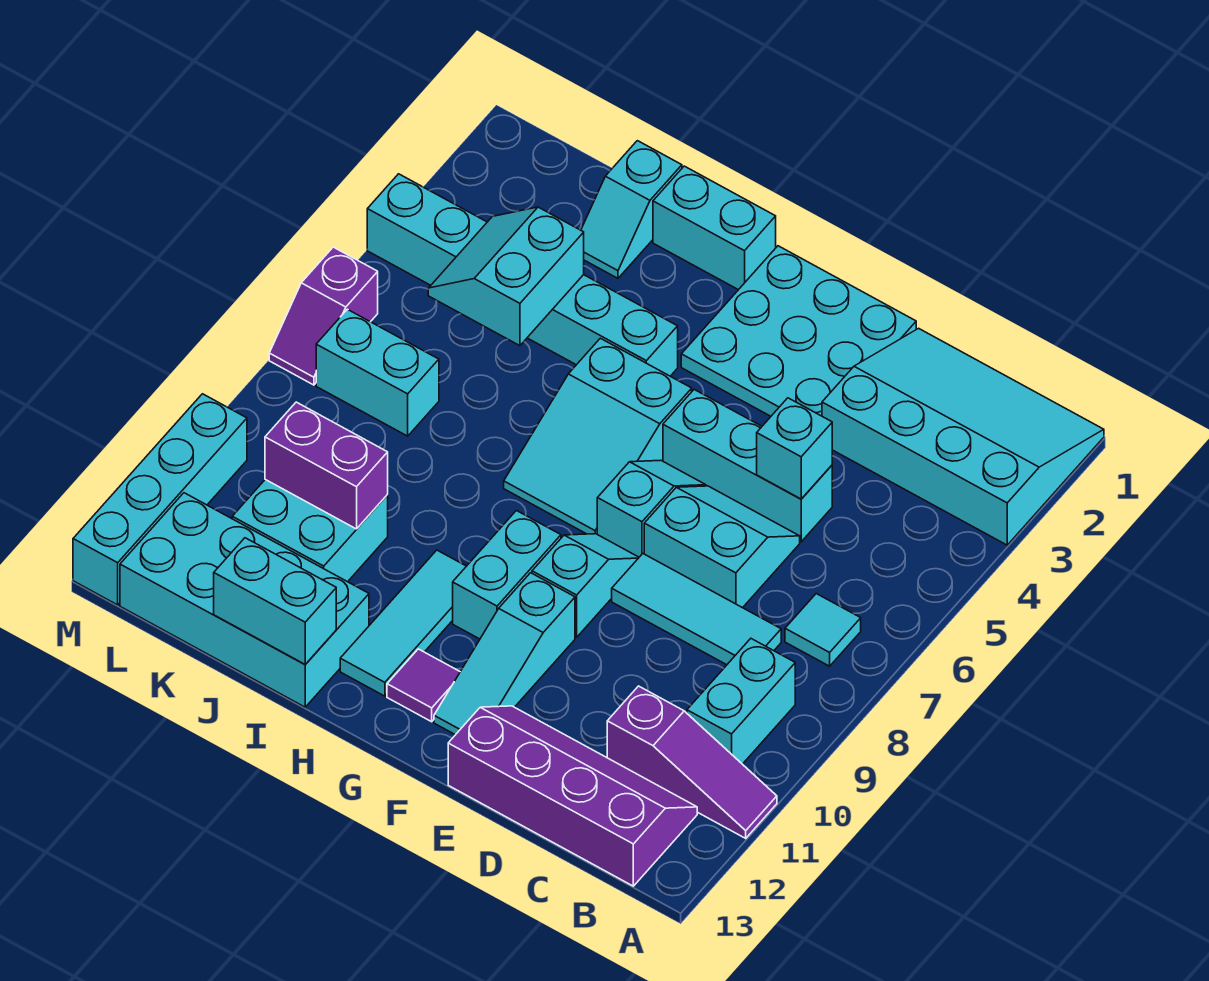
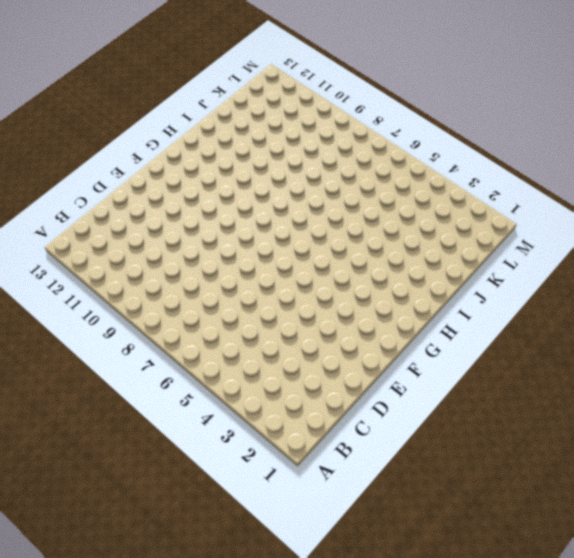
none -> cyan slope A1:D3 level 1 top 3
none -> purple slope A11:C11 level 1 top C
none -> cyan tile B7 level 1

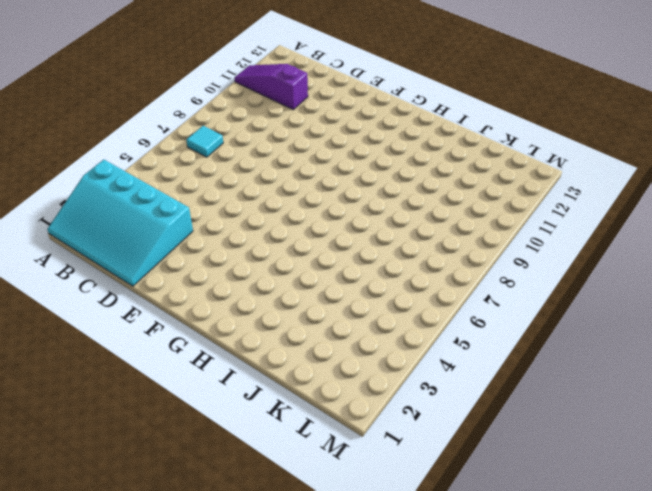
none -> cyan brick B9:B10 level 1
none -> purple slope B12:E13 level 1 top 13
none -> cyan tile C8:E8 level 1

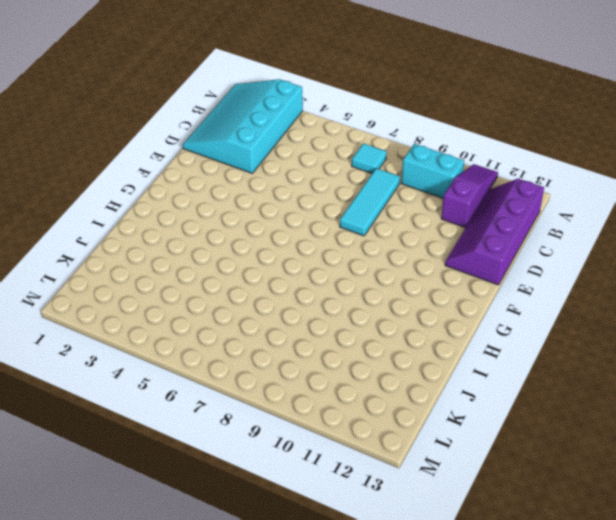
none -> cyan brick D5:F5 level 1
none -> cyan slope D6:E7 level 1 top 7
none -> cyan plate E1:G3 level 1

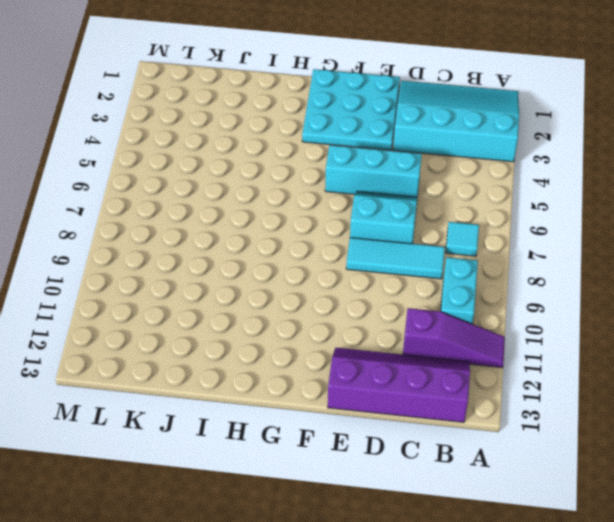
none -> cyan slope F6:F7 level 1 top 7
none -> cyan slope F8:F9 level 1 top 9
none -> cyan slope F10:F12 level 1 top 10

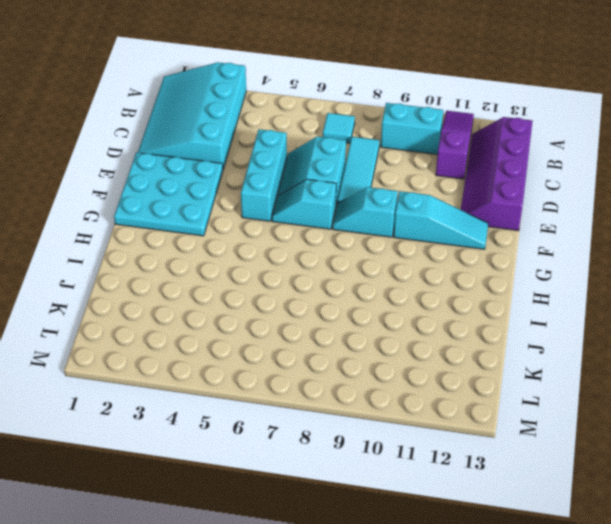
none -> cyan slope G5:H7 level 1 top 5
none -> cyan brick G9:G10 level 1
none -> purple tile G12 level 1

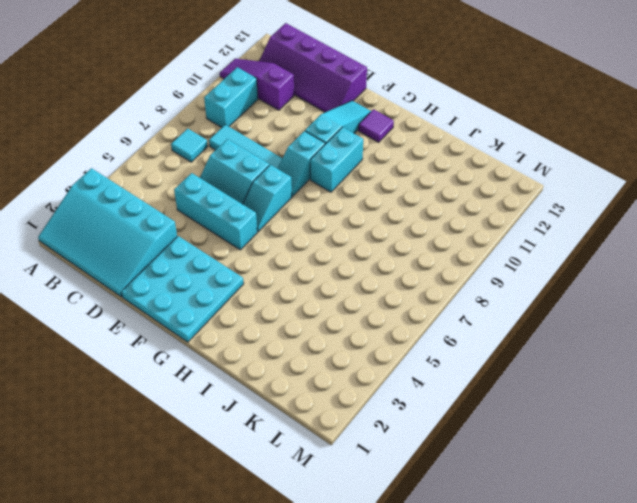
none -> cyan slope G5:H7 level 1 top 5
none -> cyan brick H1:I1 level 1
none -> cyan brick H4:M4 level 1

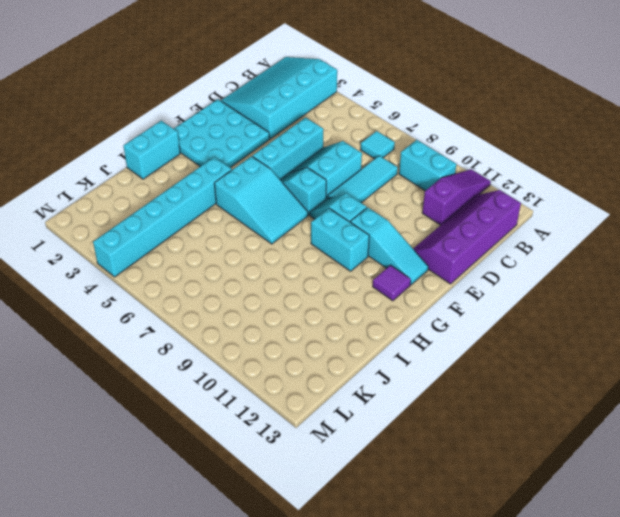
none -> cyan tile H10:H12 level 1
none -> cyan brick I12:L13 level 1
none -> cyan slope J1:J2 level 1 top 1

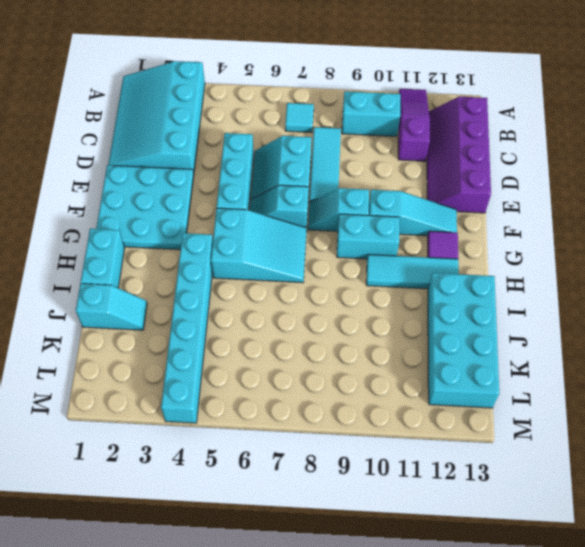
none -> cyan brick J10:K11 level 1
none -> cyan brick K7:L7 level 1
none -> purple slope M6:M7 level 1 top 6

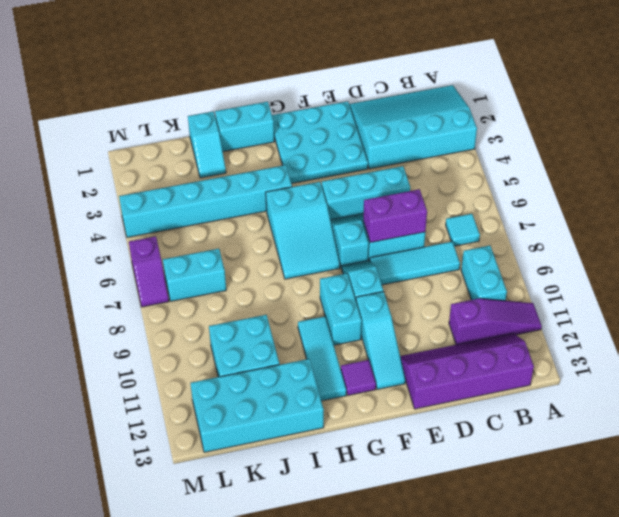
purple brick D7:E7 level 2 -> purple brick J10:K10 level 2
none -> cyan brick M10:M13 level 1
none -> cyan brick D5 level 2
none -> cyan brick I13:J13 level 2

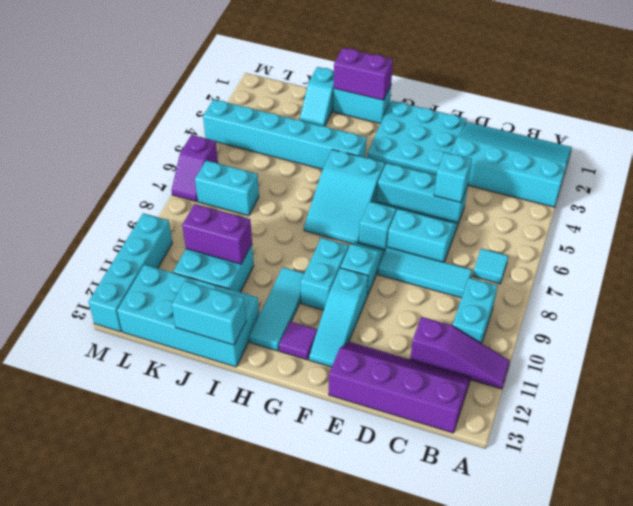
purple brick H1:I1 level 2 -> none
none -> cyan slope J4:K5 level 2 top J

